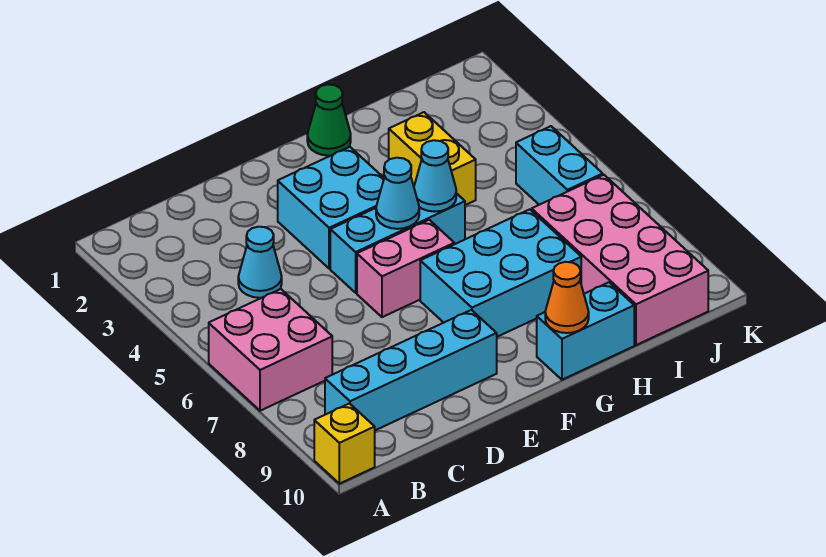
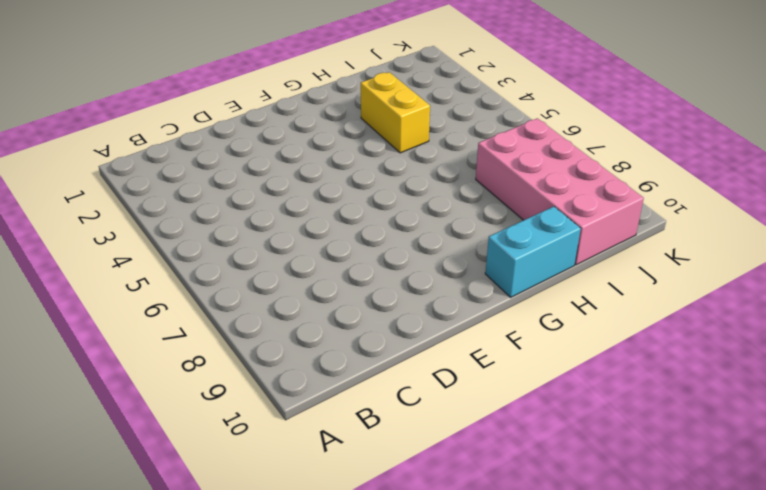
none -> pink brick A6:B7 level 1
none -> yellow brick A10 level 1
none -> cyan brick B9:E9 level 1

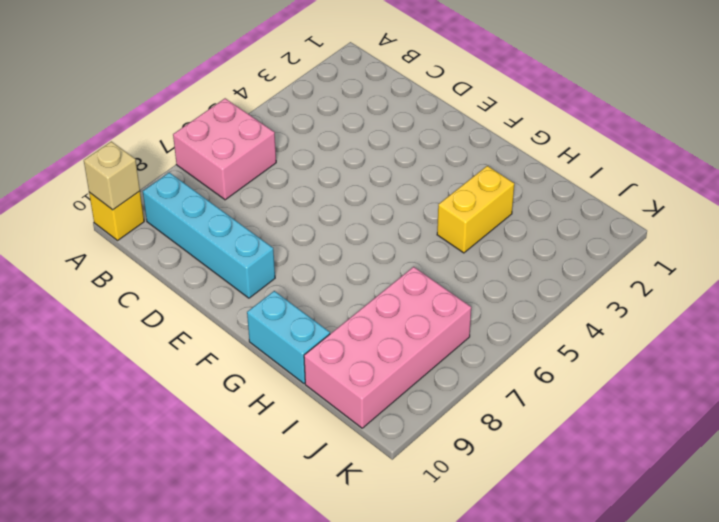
tan brick A10 level 2 -> none
none -> cyan cone C4 level 1
none -> cyan brick E3:F4 level 1
none -> cyan brick E5:G5 level 1

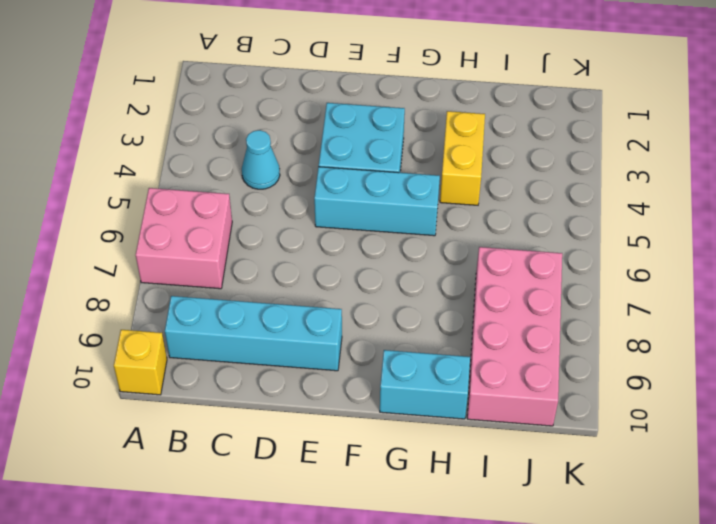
none -> pink brick E6:F6 level 1
none -> cyan brick F7:H8 level 1
none -> green cone G1 level 1

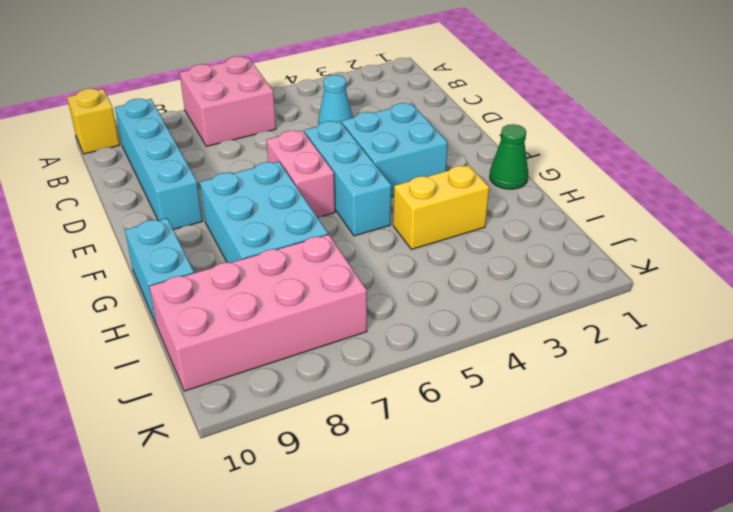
none -> cyan brick J5:J6 level 1
none -> cyan cone F5 level 2
none -> cyan cone G5 level 2

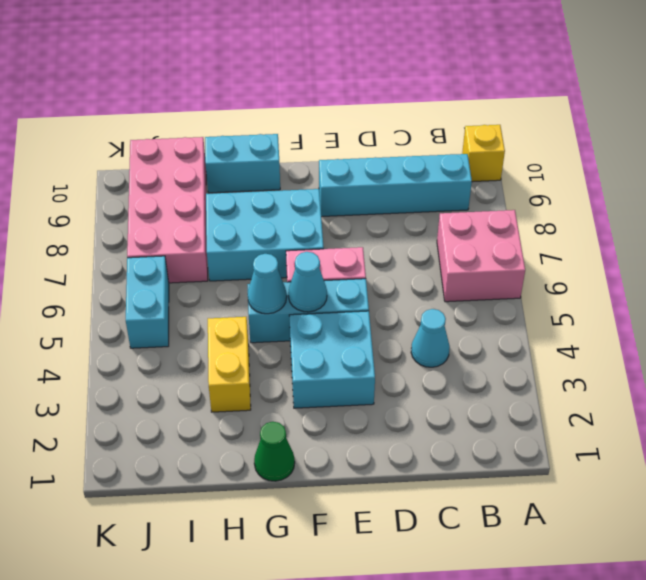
none -> orange cone G10 level 2

